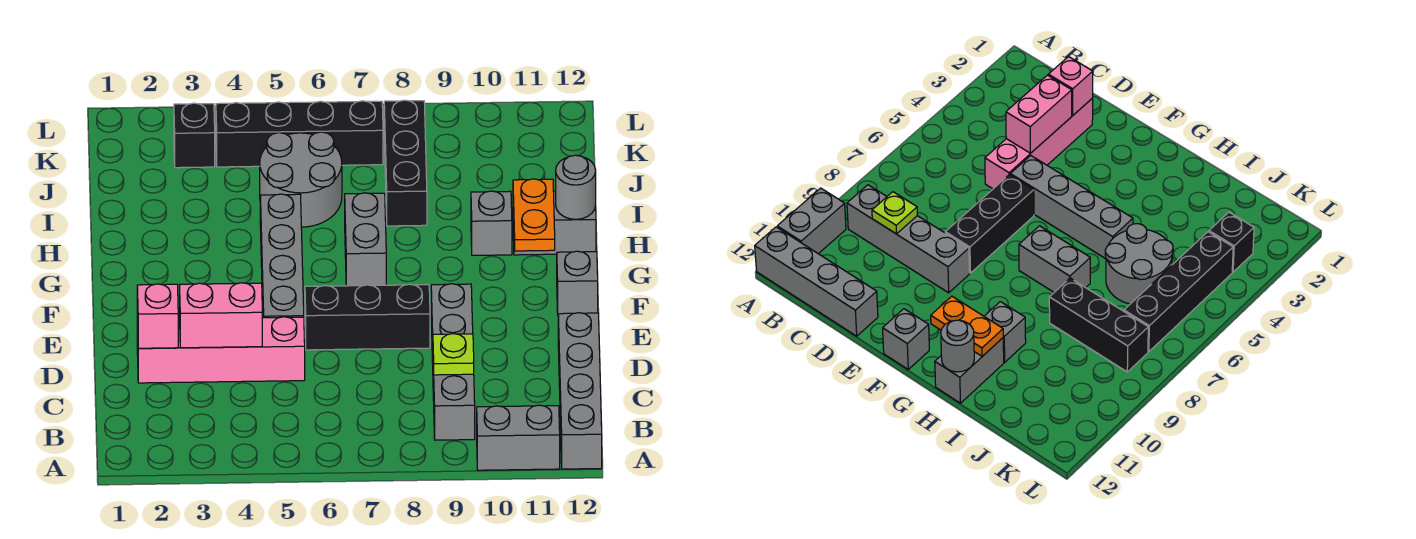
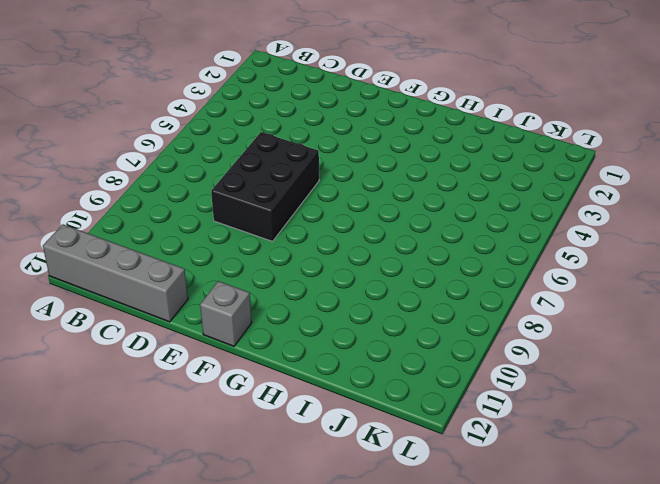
black brick D6:E8 level 1 -> black brick E6:E8 level 1
none -> grey brick A10:A11 level 1
none -> grey brick B9:E9 level 1
none -> pink brick D2:D5 level 1

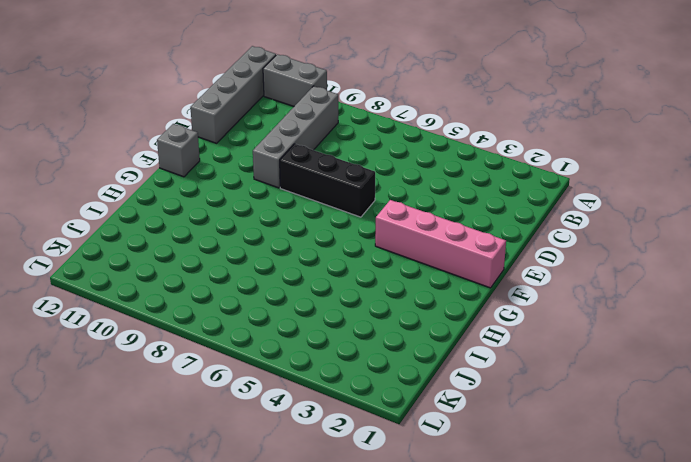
pink brick F1:F4 level 1 -> pink brick D2:D5 level 1
none -> grey brick E5:H5 level 1
none -> grey brick G7:H7 level 1
none -> grey brick H10 level 1

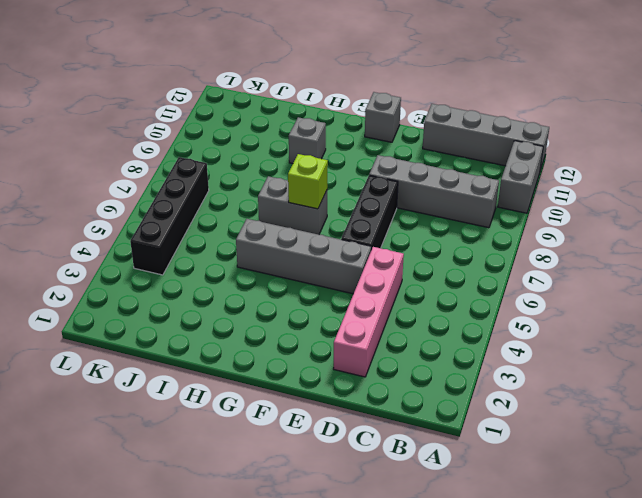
lime brick G7 level 2 -> none
none -> grey brick H11:H12 level 1
none -> grey round brick I5:J6 level 1
none -> black brick I8:K8 level 1

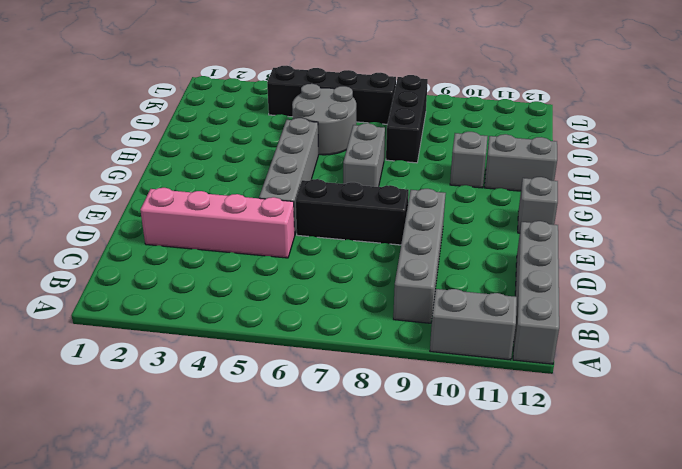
none -> black brick K3 level 1
none -> lime plate C9 level 2
none -> pink brick D2 level 2

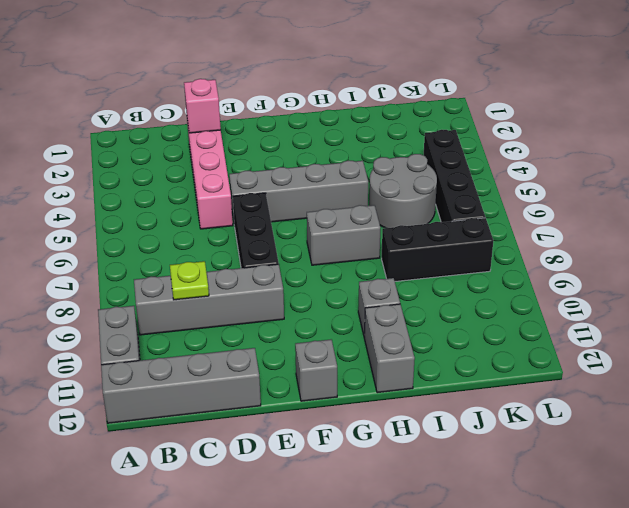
none -> black brick K3 level 1
none -> pink brick D3:D4 level 2
none -> orange plate G11:H11 level 2

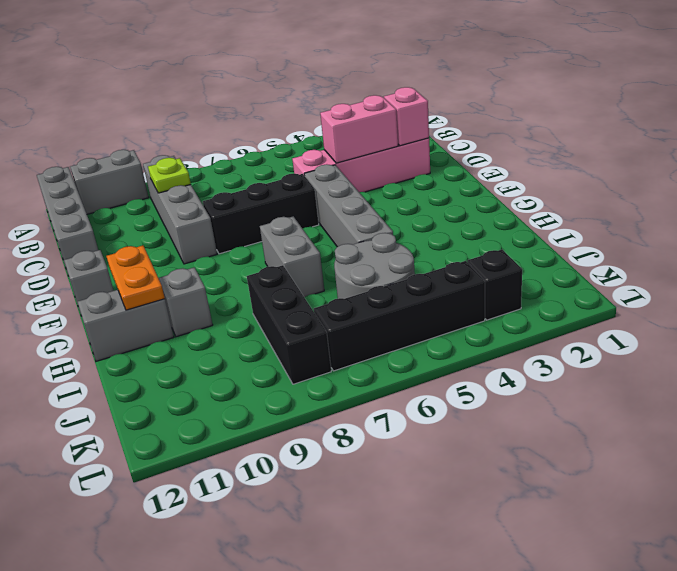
none -> grey round brick H12 level 2

